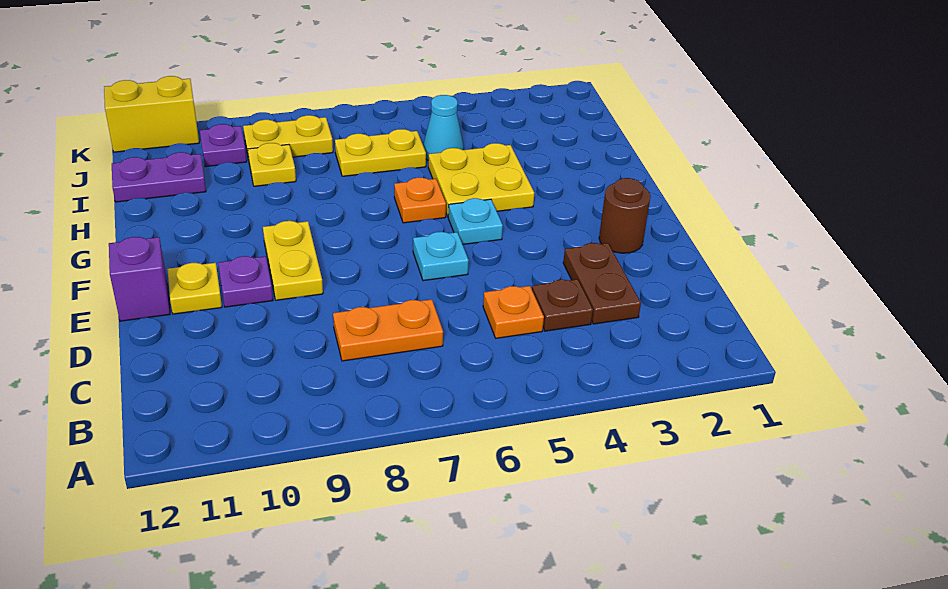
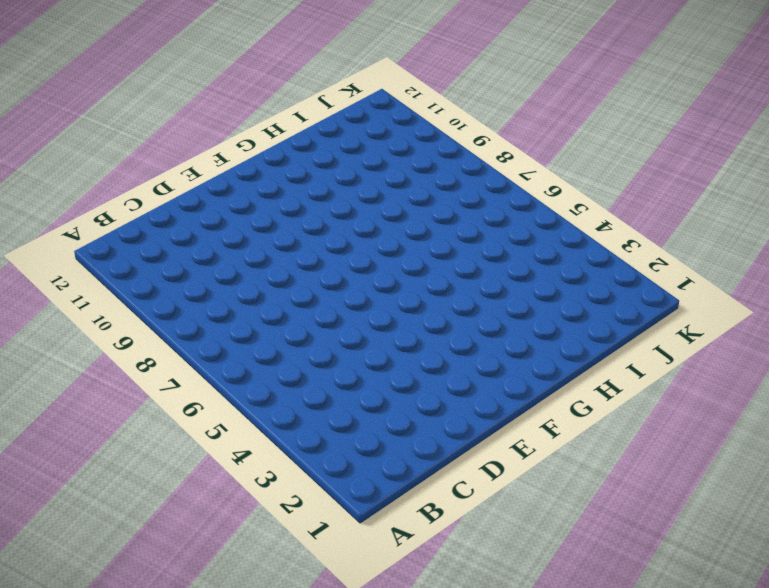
none -> brown plate C3:D3 level 1
none -> brown plate C4 level 1
none -> orange plate C5 level 1

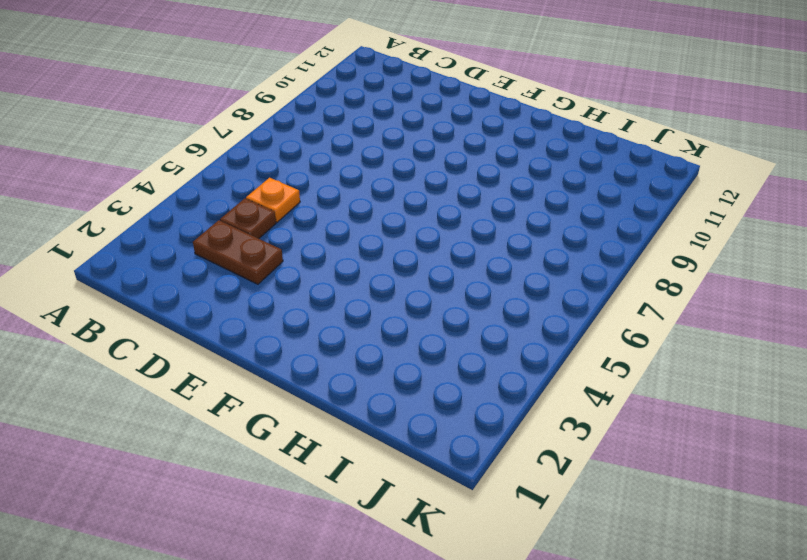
none -> orange plate C7:C8 level 1
none -> brown round brick E2 level 1
none -> cyan plate E6 level 1

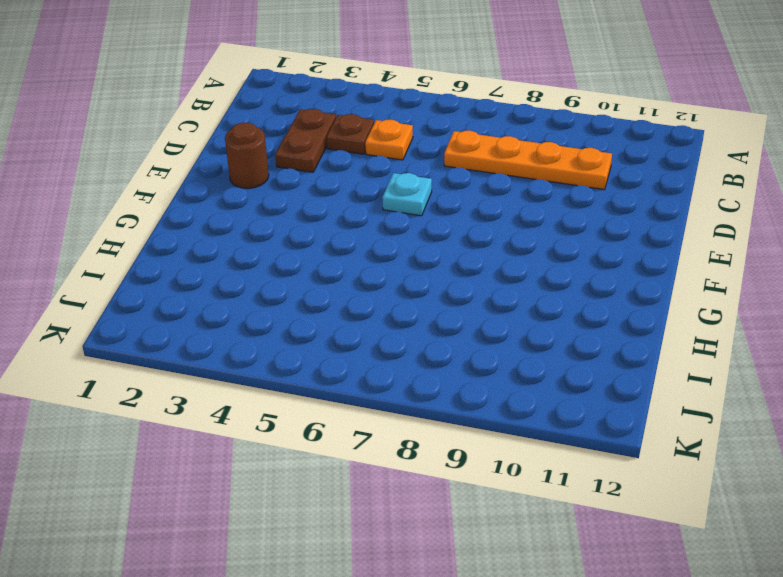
orange plate C7:C10 level 1 -> orange plate C7:C8 level 1
none -> yellow plate E9:F9 level 1
none -> purple plate E10 level 1
none -> yellow plate E11 level 1

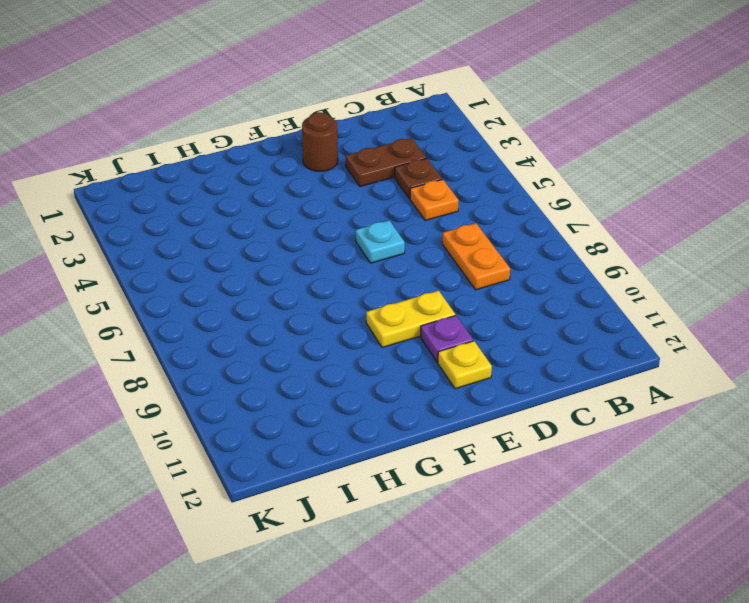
none -> purple brick E12 level 1
none -> cyan plate F5 level 1
none -> yellow plate G4:H5 level 1

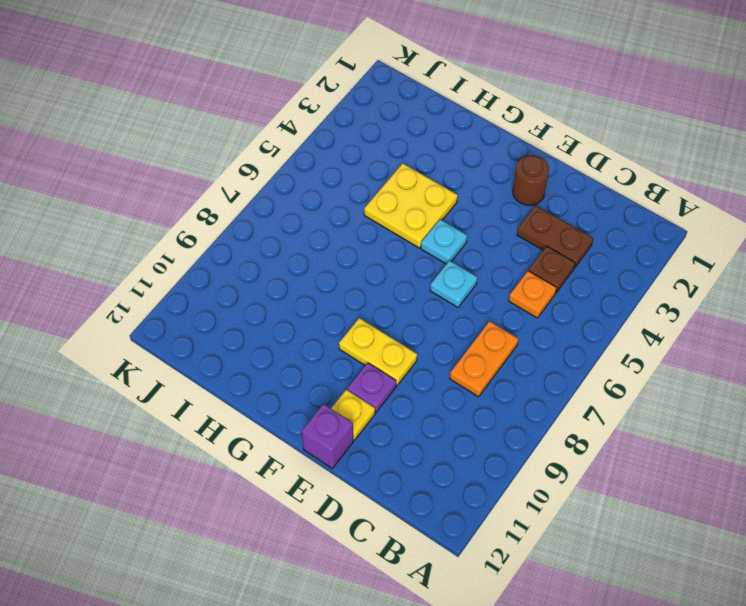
none -> orange plate G6 level 1
none -> cyan cone I5 level 1
none -> yellow plate I6:I7 level 1

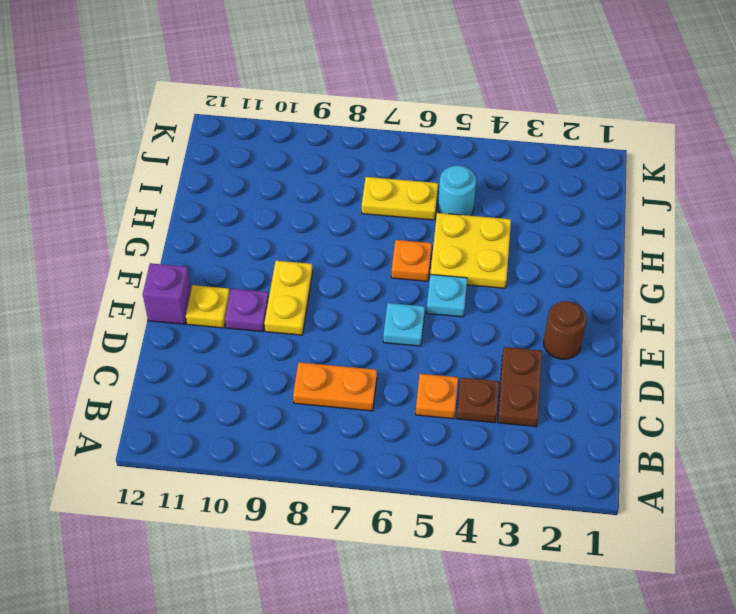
cyan round brick I5 level 1 -> cyan cone I5 level 1
none -> yellow plate I9 level 1
none -> purple plate I11:I12 level 1
none -> yellow plate J8:J9 level 1

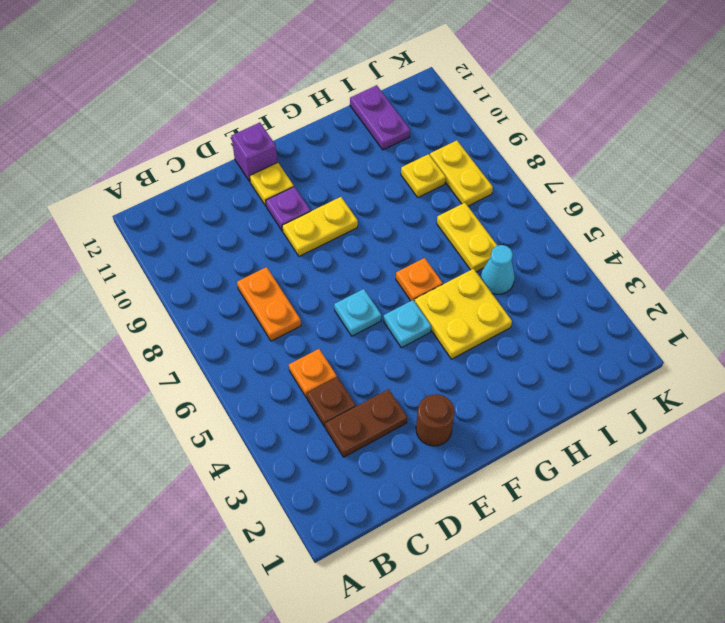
none -> purple plate J10 level 1
none -> yellow brick K11:K12 level 1

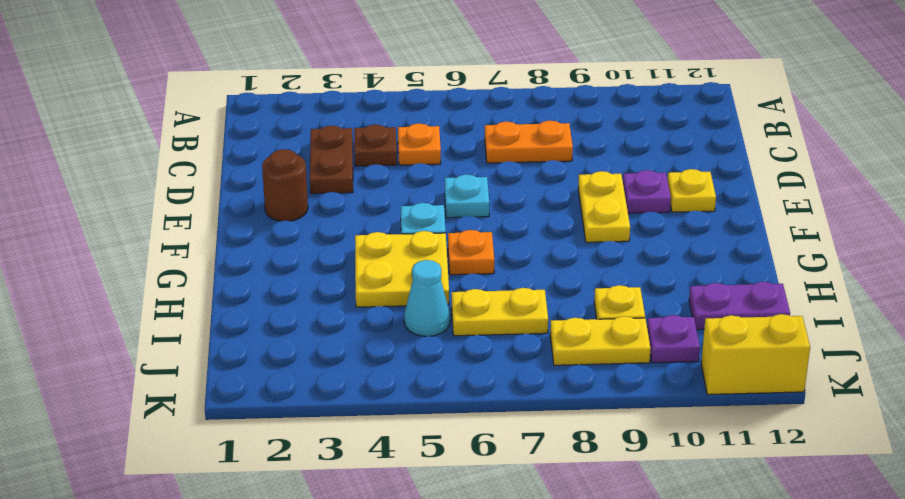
none -> purple brick E12 level 1

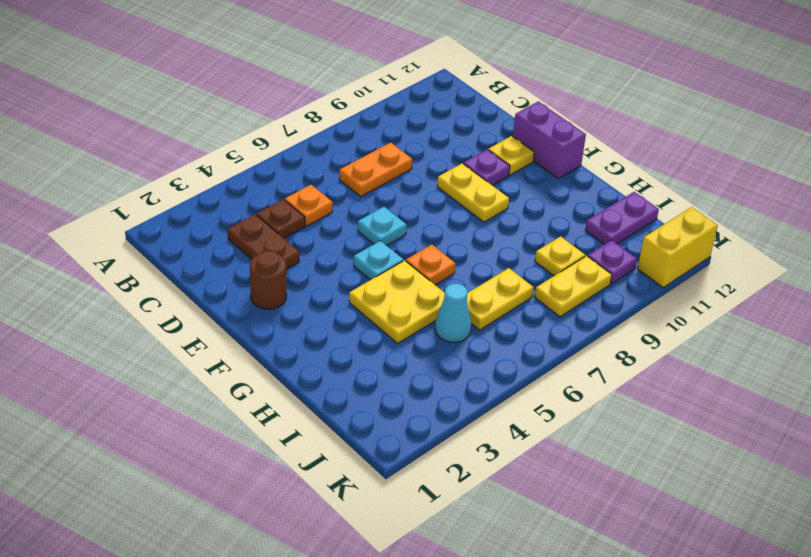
purple brick E12:F12 level 1 -> purple brick E12 level 1

